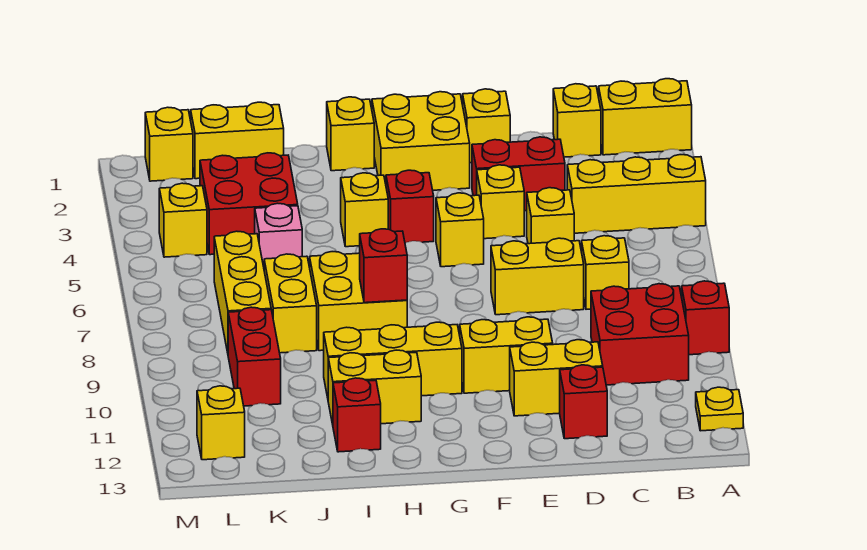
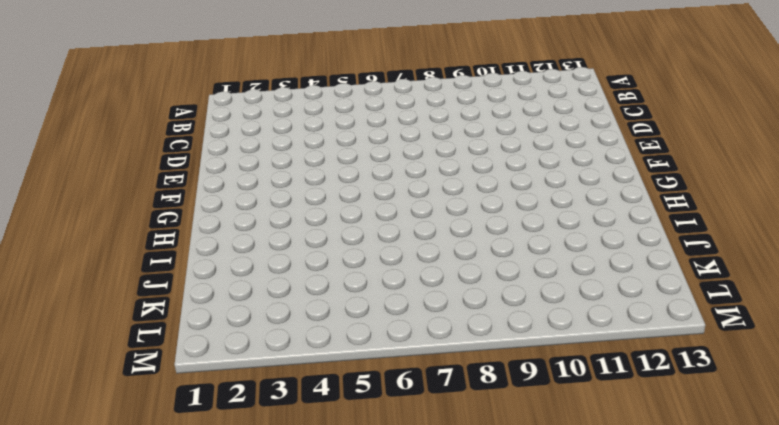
none -> yellow brick A1:B1 level 1
none -> yellow brick A4:C4 level 1
none -> red brick A9 level 1
none -> yellow plate A12 level 1

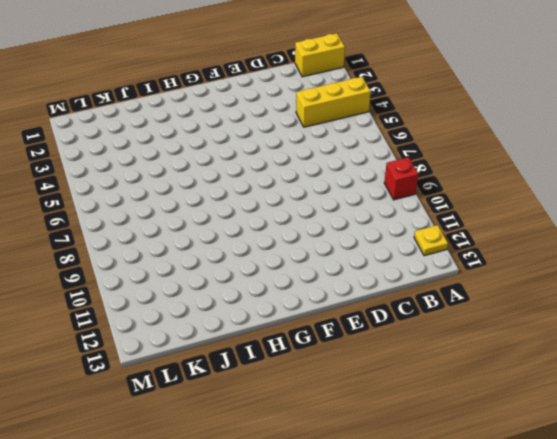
none -> red brick B9:C10 level 1
none -> yellow brick C1 level 1
none -> yellow brick C7 level 1
none -> red brick D3:E3 level 1

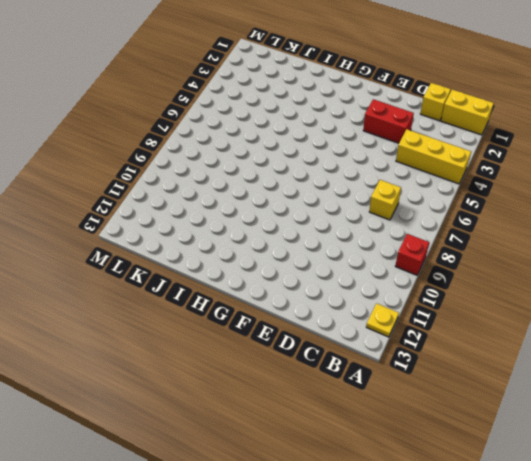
none -> red brick B9:C10 level 1
none -> yellow brick D5 level 1
none -> yellow brick D7:E7 level 1
none -> yellow brick D11:E11 level 1

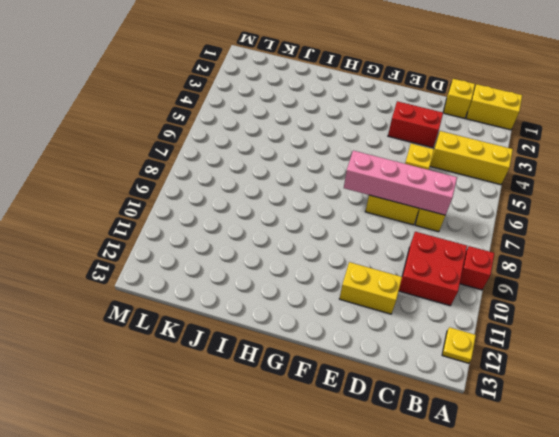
pink brick C7:F7 level 2 -> none
none -> red brick D12 level 1
none -> yellow brick E1 level 1
none -> yellow brick E4 level 1
none -> yellow brick E10:F10 level 1

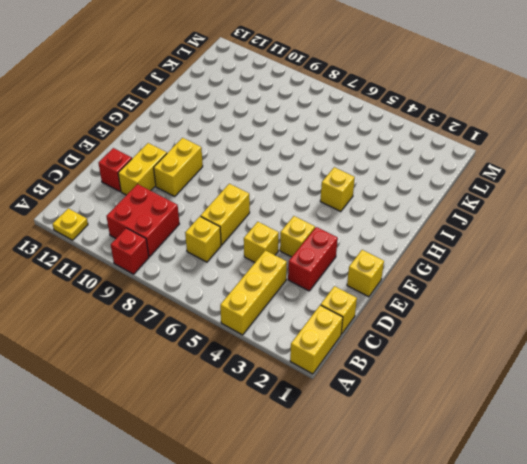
none -> yellow brick F1:G2 level 1
none -> yellow brick F5 level 1
none -> red brick G4 level 1
none -> yellow brick G10:I10 level 1

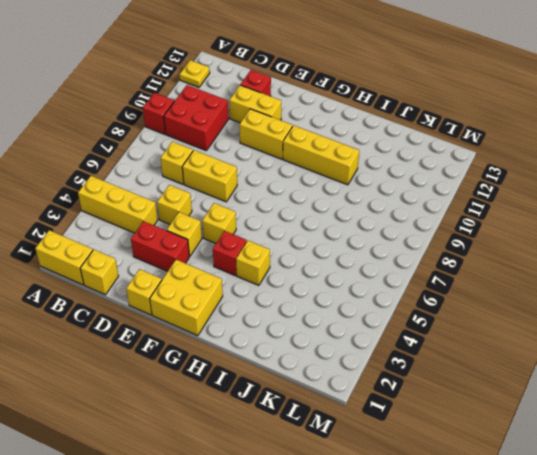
none -> yellow brick H1 level 1
none -> yellow brick H7:I8 level 1
none -> yellow brick H11:I11 level 1
none -> red brick I12 level 1

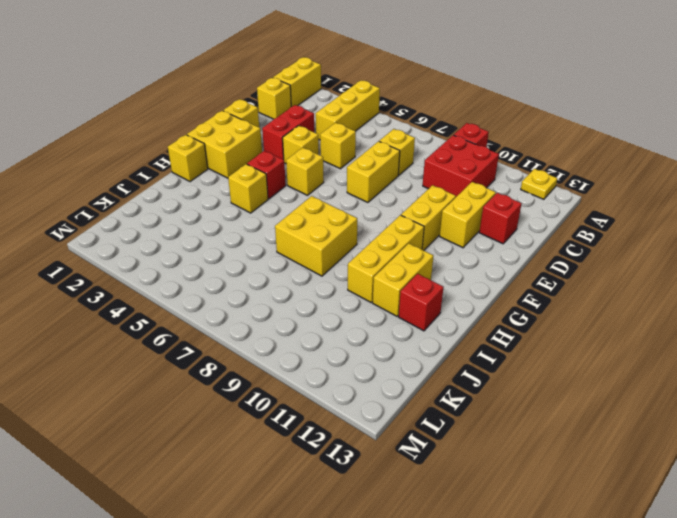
none -> yellow brick J1:K1 level 1
none -> red brick J3:K4 level 1
none -> pink brick J5 level 1
none -> yellow brick J7:J8 level 1

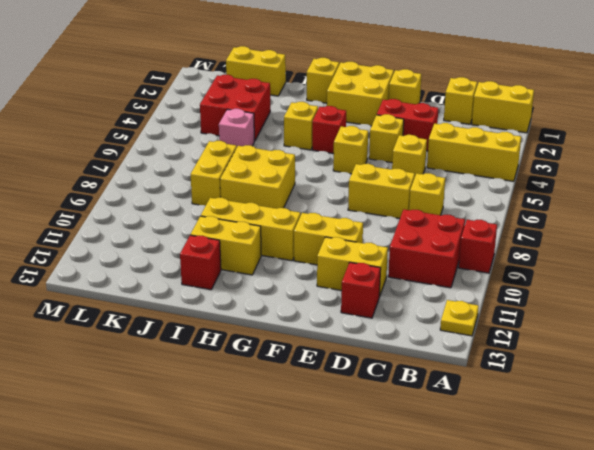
none -> yellow brick K6:K8 level 1
none -> red brick K9:K10 level 1
none -> yellow brick L1 level 1
none -> yellow brick L4 level 1

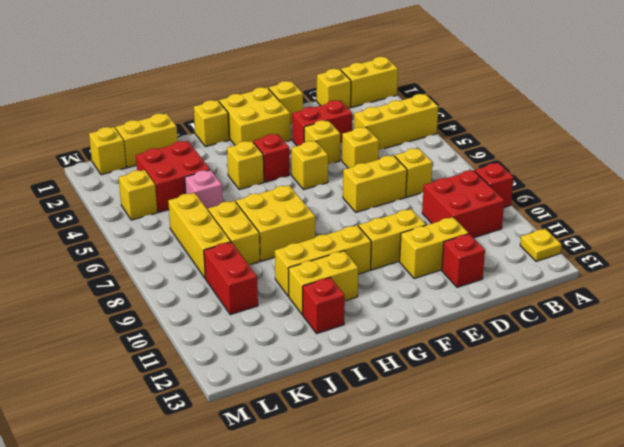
none -> yellow brick L12 level 1
none -> red brick H8 level 2

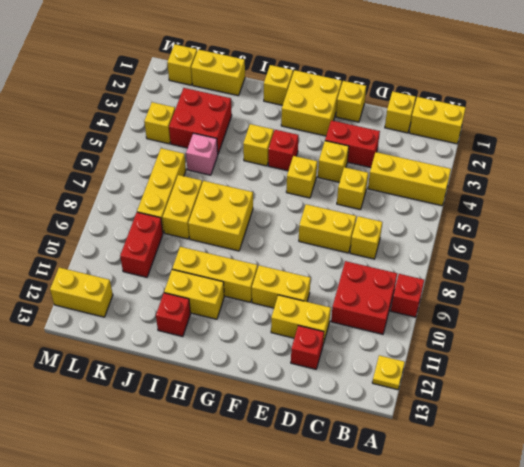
yellow brick L12:M12 level 1 -> yellow brick L12 level 1
none -> red brick H8 level 2

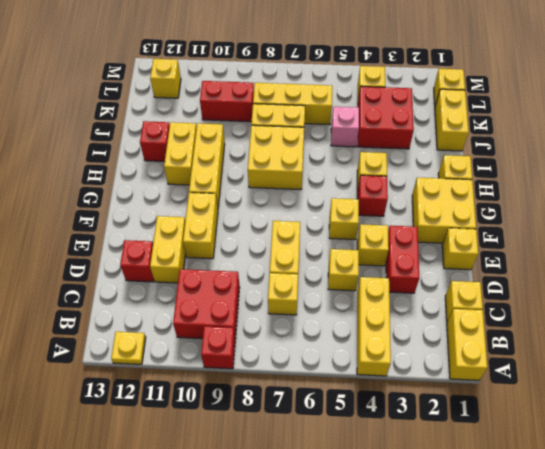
none -> red brick H8 level 2

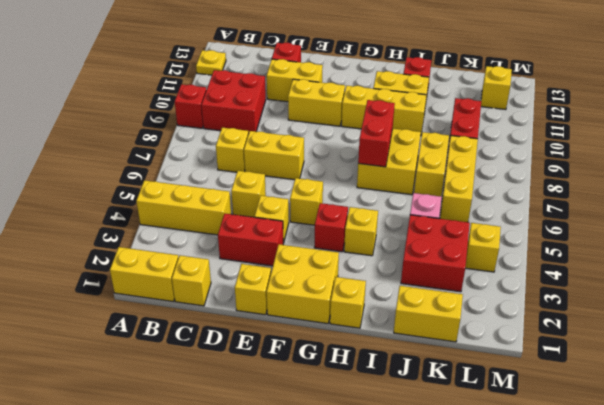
red brick H7:H8 level 2 -> red brick H8 level 2
none -> yellow brick L1 level 1

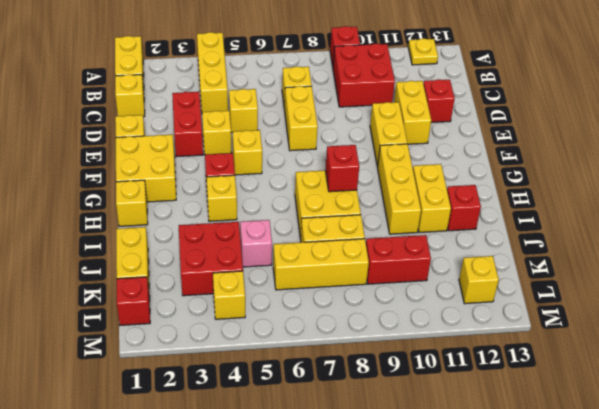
red brick L1 level 1 -> yellow brick L1 level 1

